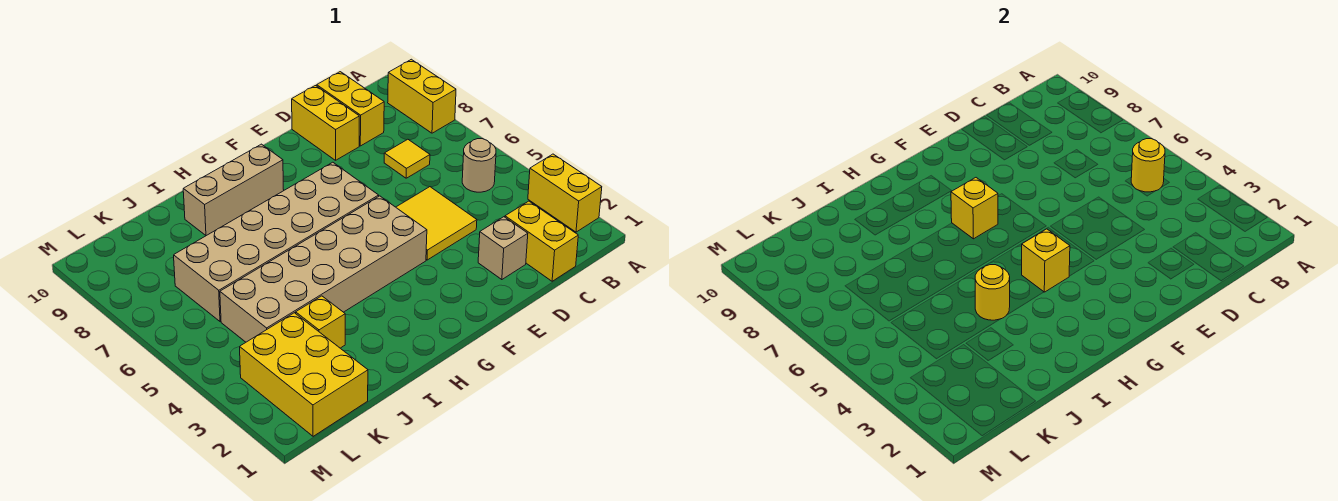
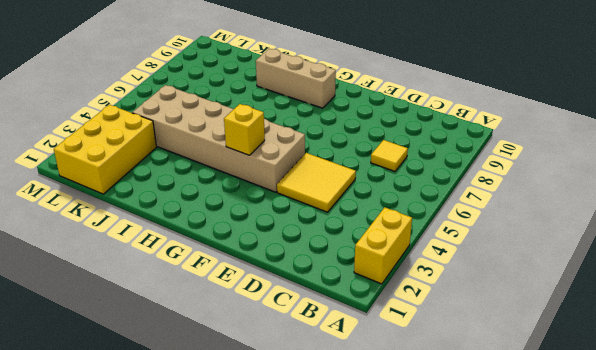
none -> yellow brick A8:A9 level 1
none -> tan round brick B5 level 1
none -> yellow brick C1:C2 level 1

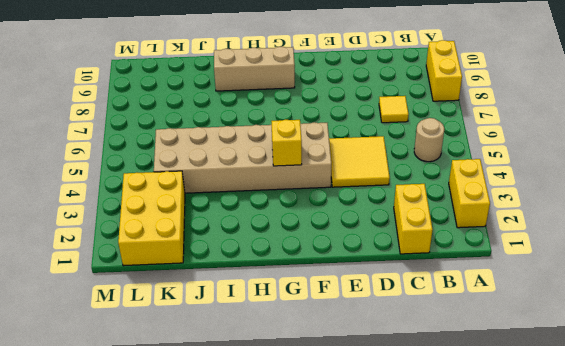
none -> yellow brick C9:C10 level 1
none -> tan brick D2 level 1
none -> yellow brick D9:D10 level 1

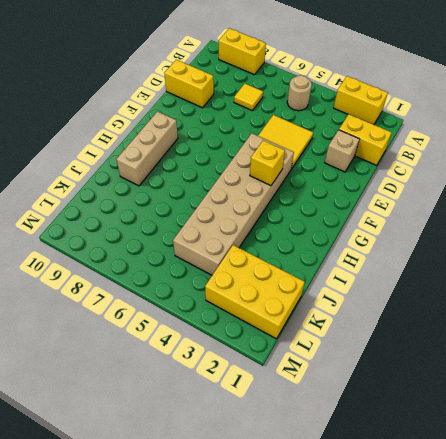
none -> yellow brick C9:C10 level 1
none -> tan brick F6:K7 level 1
none -> yellow brick J3 level 1

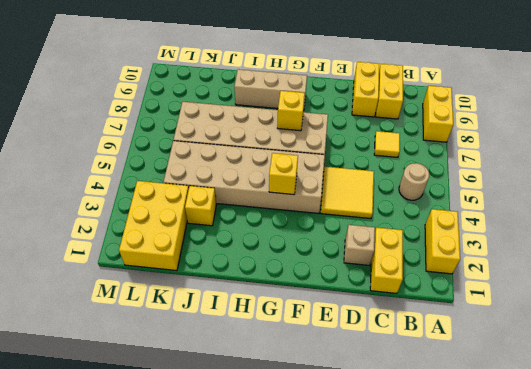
none -> yellow round brick B5 level 2
none -> yellow round brick I4 level 2

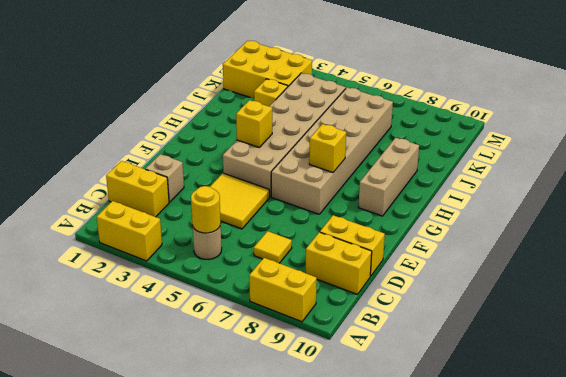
none -> yellow round brick I4 level 2

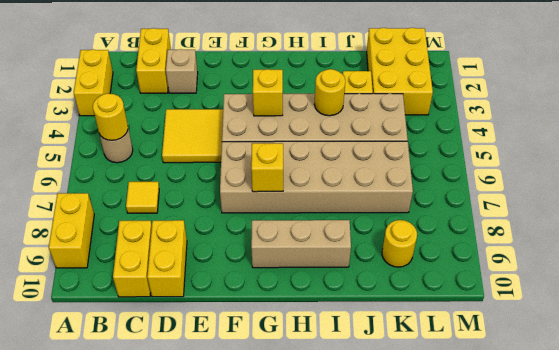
yellow round brick K9 level 1 -> none

